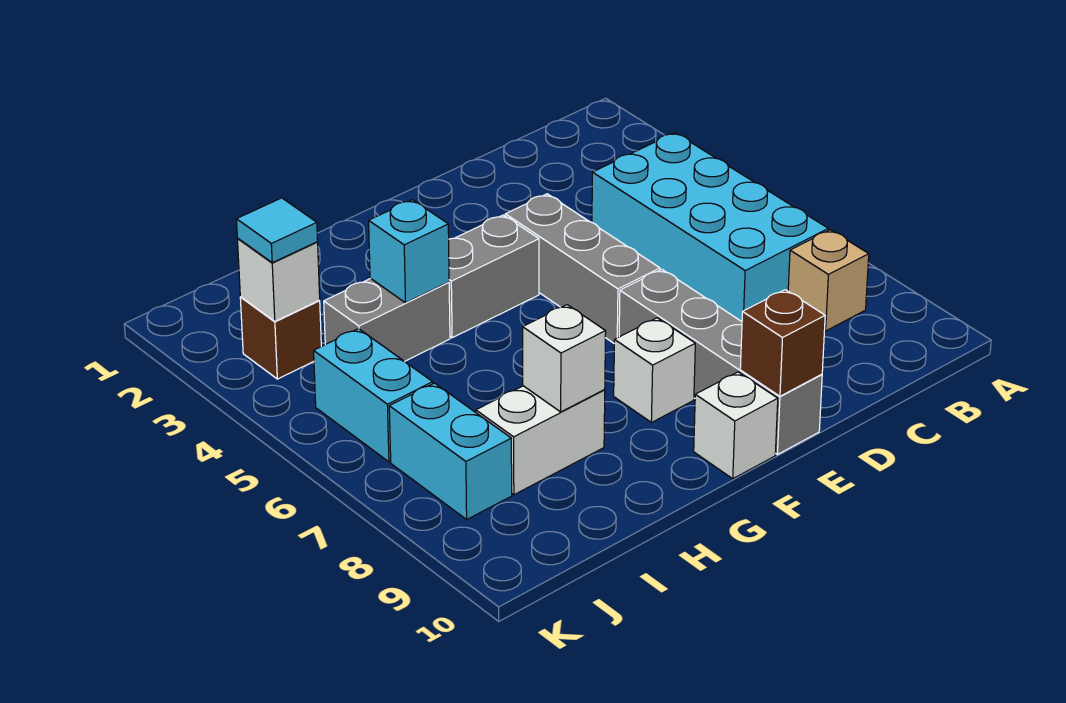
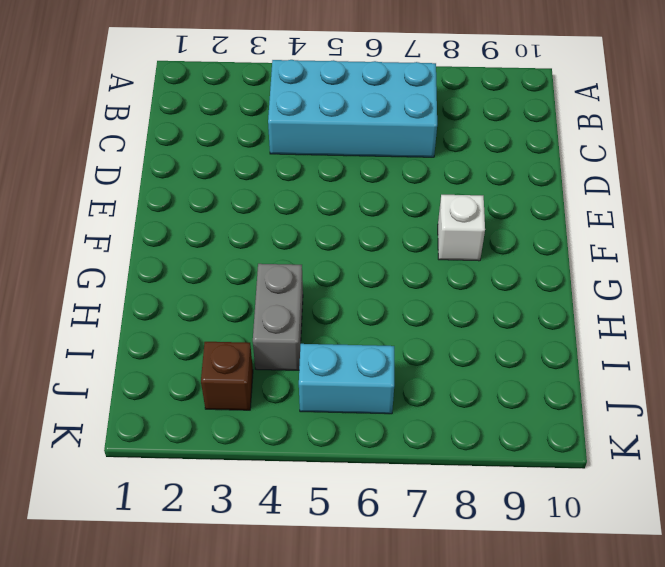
none -> tan brick B8 level 1
none -> grey brick E4:E6 level 1
none -> grey brick E7:E10 level 1

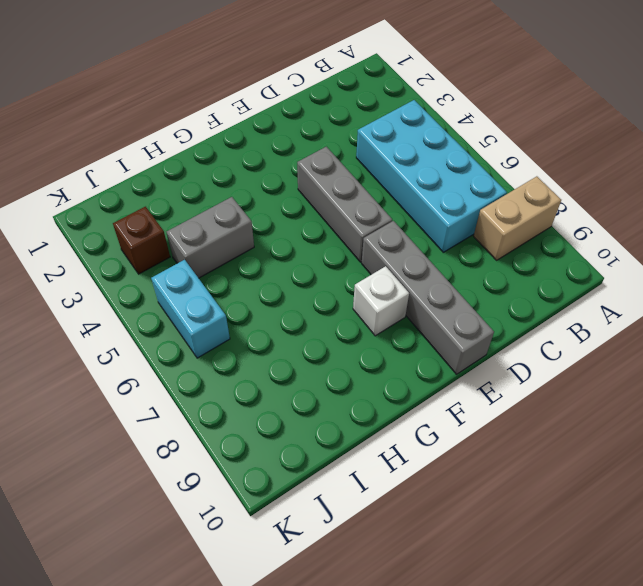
tan brick A8:B8 level 1 -> tan brick B8 level 1
none -> grey brick F4:G4 level 1
none -> white brick F10 level 1
none -> white brick H8:I8 level 1

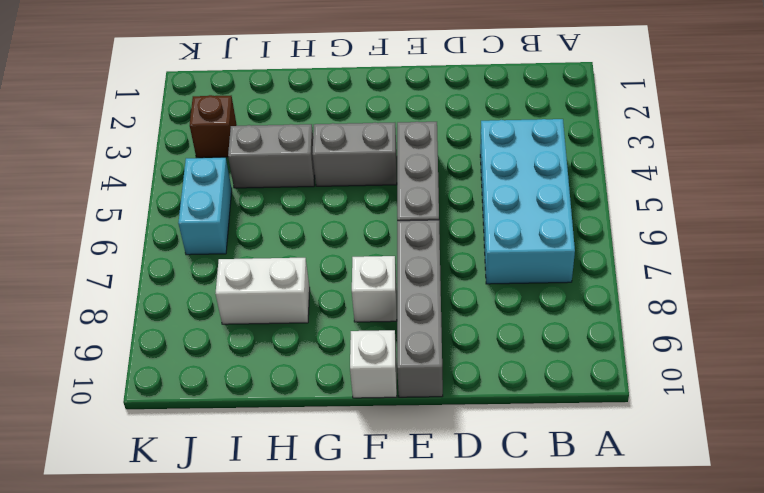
none -> tan brick B8 level 1
none -> cyan brick J7:J8 level 1
none -> brown brick E10 level 2

